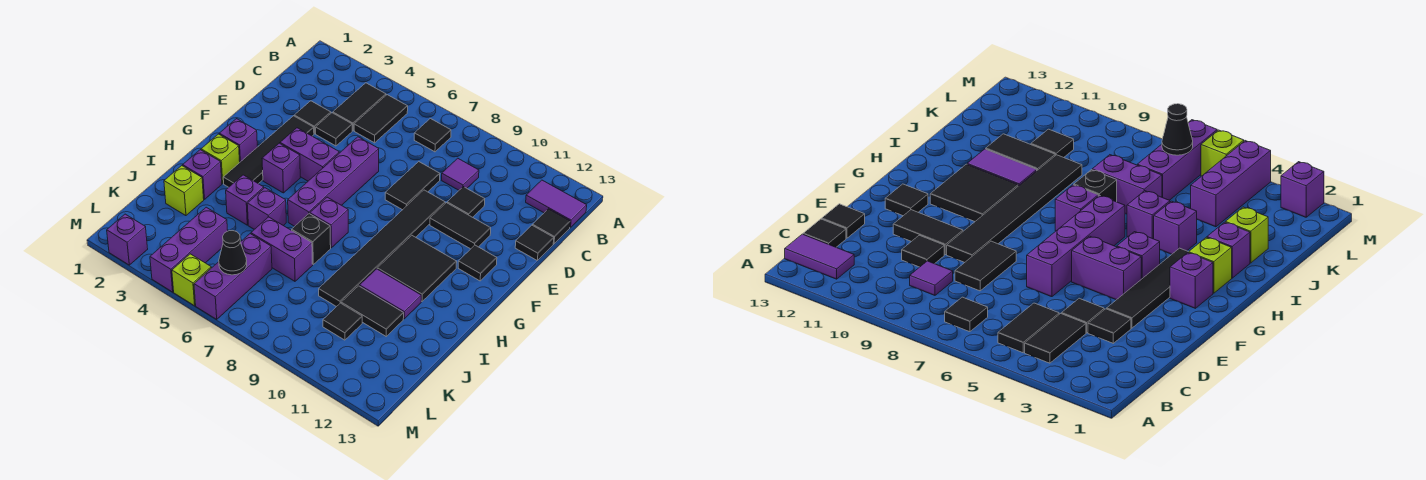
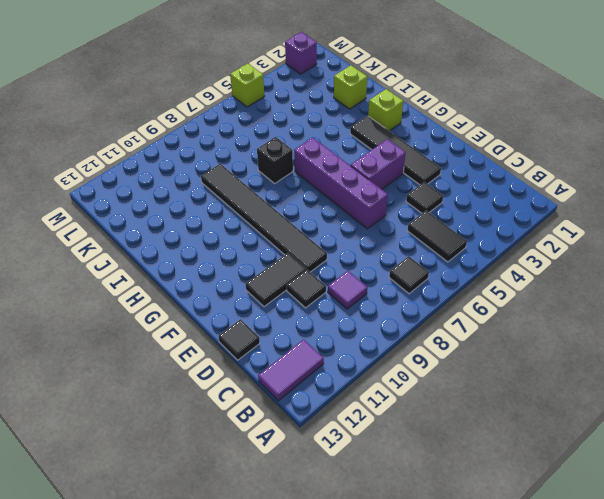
none -> black tile B4:C4 level 1
none -> black tile C13 level 1
none -> black tile D3 level 1
none -> black tile D8:E8 level 1

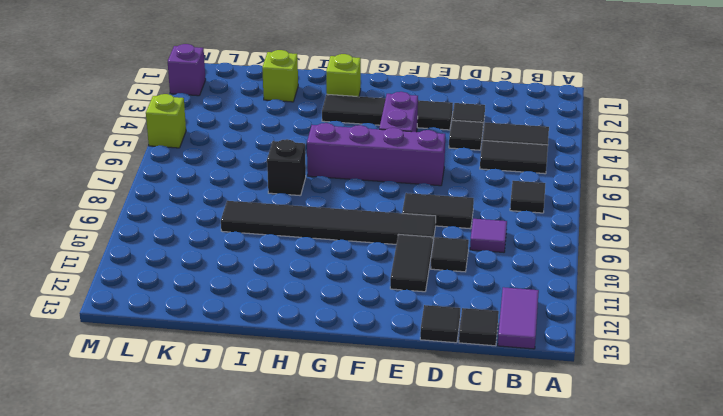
none -> black tile F12 level 1
none -> purple brick G2 level 1
none -> purple brick G4 level 1
none -> black tile G10:H11 level 1

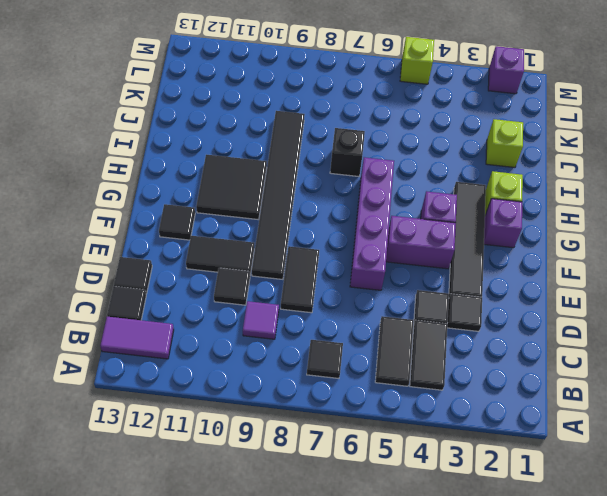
none -> purple brick H7 level 1
none -> purple brick I2 level 1
none -> purple brick I4 level 1
none -> purple brick I5 level 1

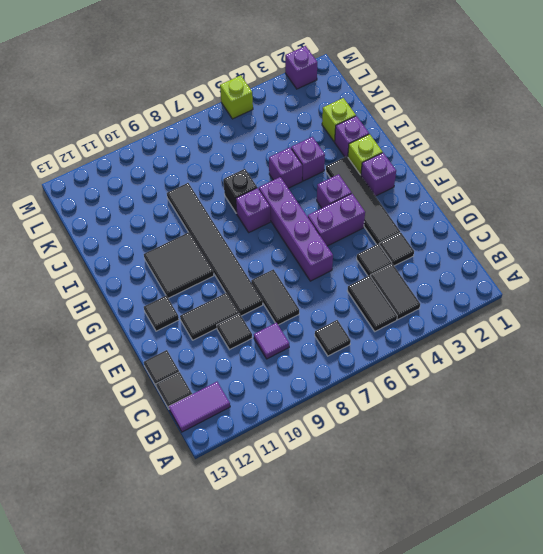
none -> purple tile I10:I11 level 1
none -> purple brick J6:J7 level 1
none -> black tile J10:J11 level 1
none -> purple brick K4:M4 level 1

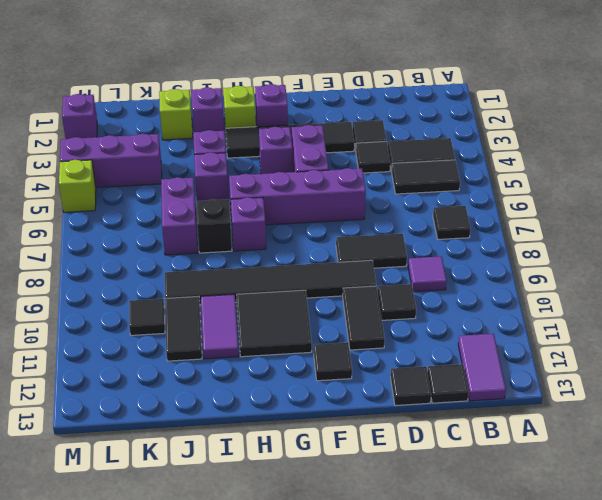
none -> purple brick K6:M6 level 1
none -> black cone L6 level 2

